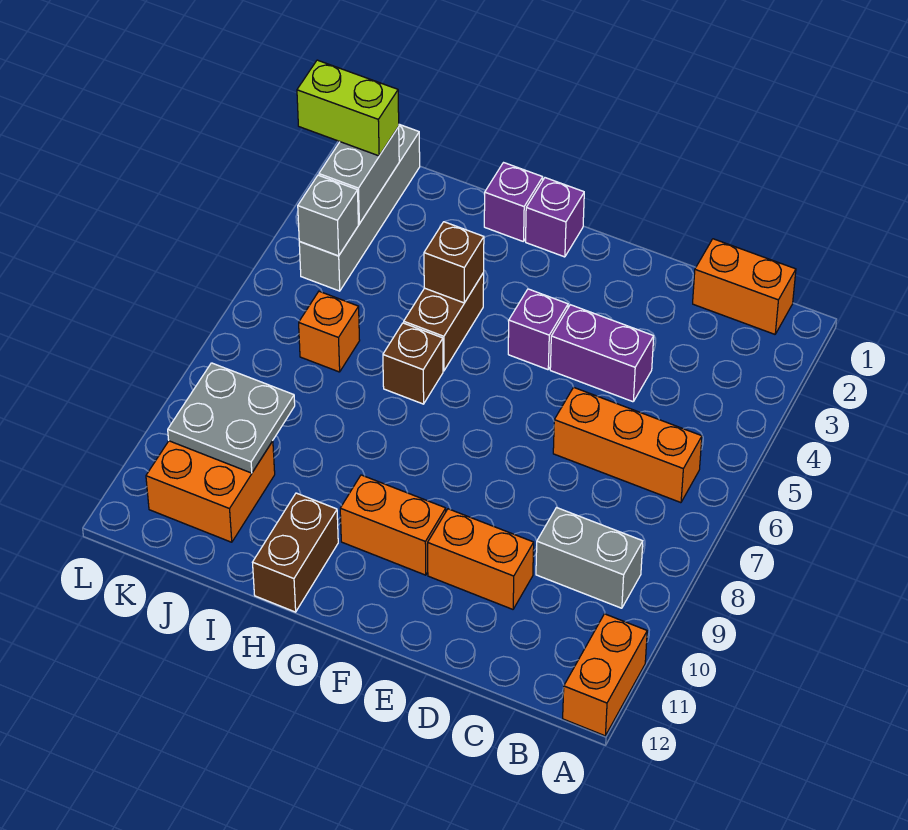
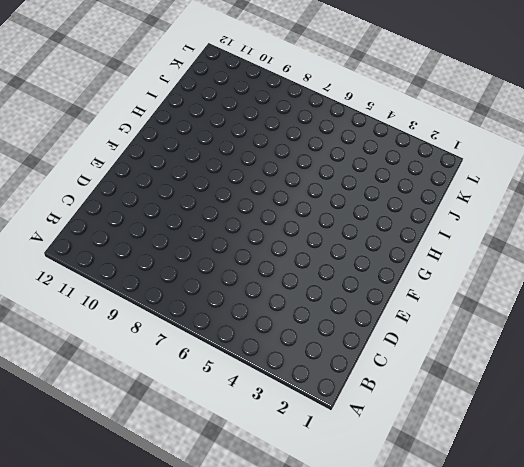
none -> orange brick A11:A12 level 1
none -> orange brick B1:C1 level 1
none -> orange brick B6:D6 level 1

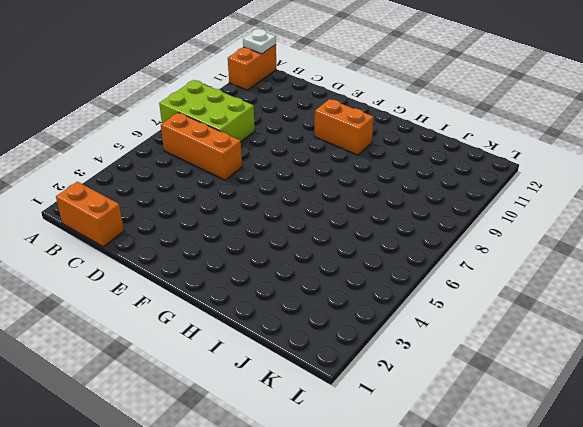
lime brick A7:C8 level 1 -> none
white plate A12 level 2 -> none
none -> grey brick B9:C9 level 1
none -> purple brick D4:E4 level 1
none -> orange brick D10:E10 level 1

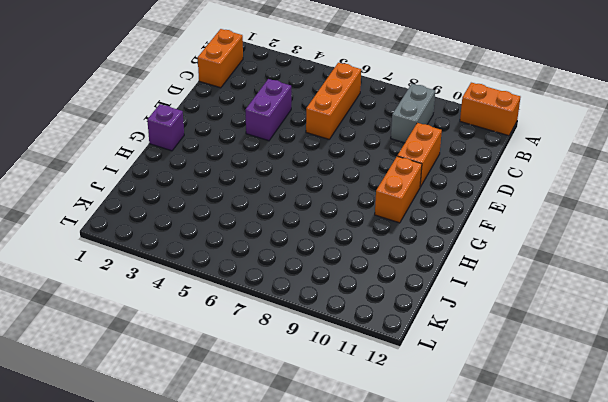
none -> purple brick F4 level 1
none -> purple brick H1 level 1
none -> brown brick H4:H5 level 1

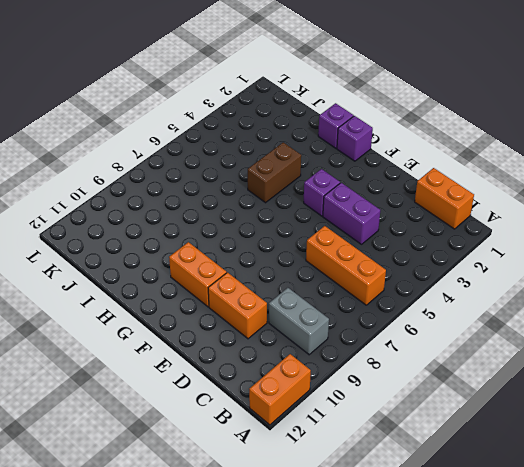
none -> brown brick H6 level 1
none -> brown brick H11:H12 level 1
none -> orange brick J6 level 1

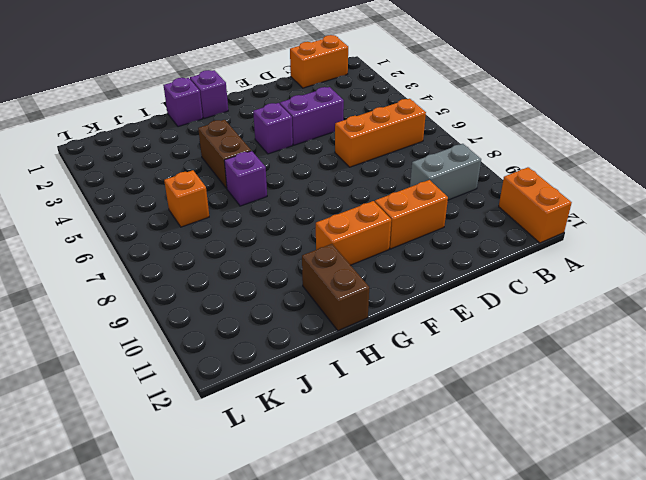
purple brick H6 level 1 -> brown brick H6 level 1
none -> orange brick J10:K11 level 1
none -> grey brick K1:K4 level 1
none -> brown brick H4 level 2

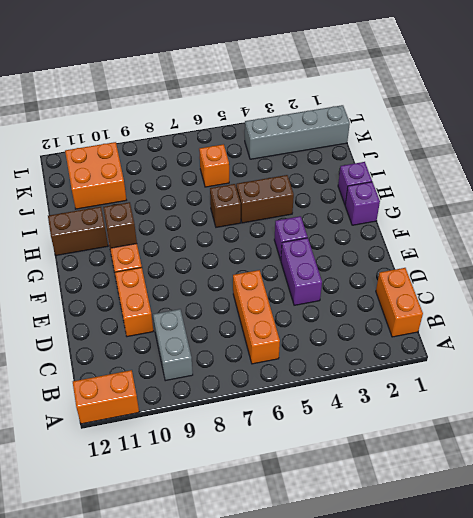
brown brick G10 level 2 -> brown brick H4 level 2
none -> grey plate J9:K10 level 2
none -> grey brick K2:K3 level 2
none -> grey brick K4 level 2

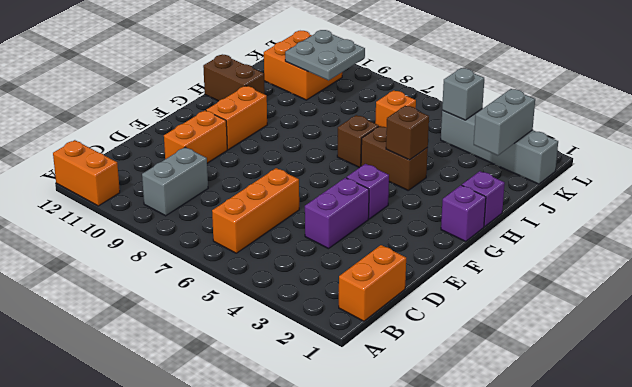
grey brick J2:K2 level 2 -> grey brick K2:K3 level 2
none -> lime brick K2:L2 level 3

